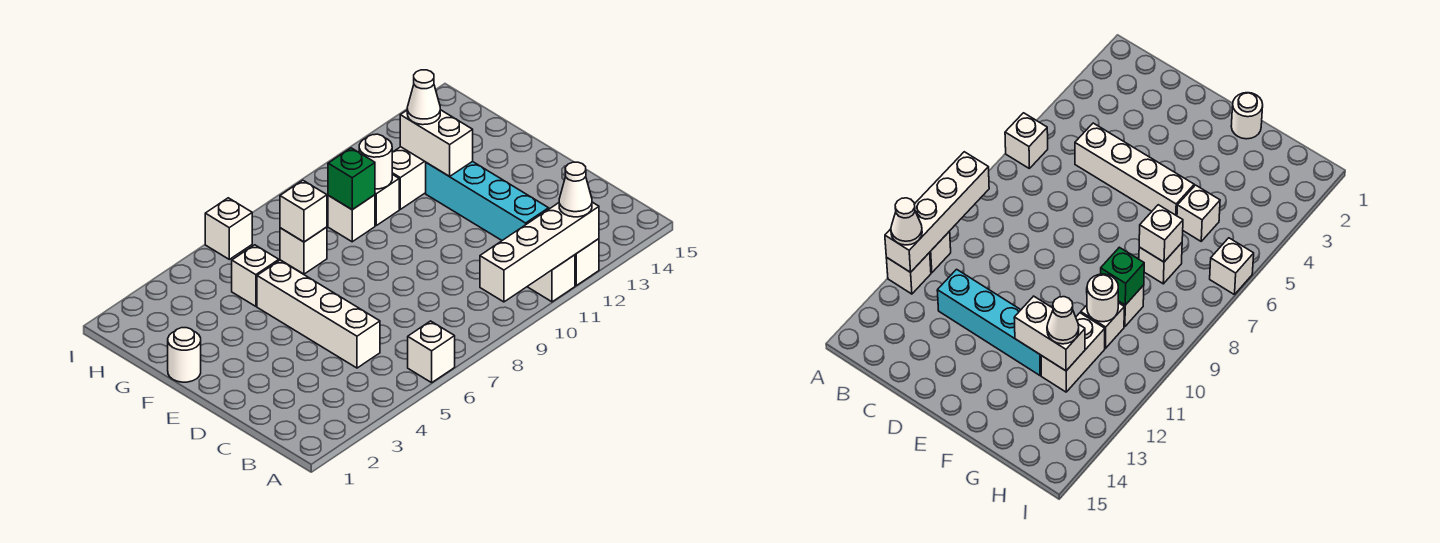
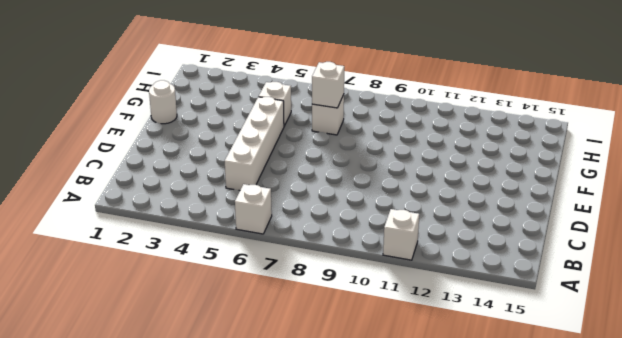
none -> white brick A12 level 1
none -> cyan brick C12:F12 level 1
none -> white brick G9 level 1

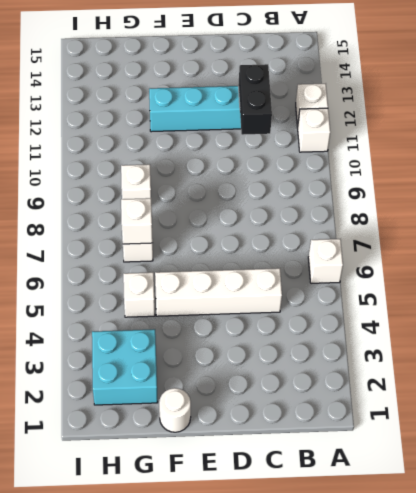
black brick C11:C12 level 2 -> none
cyan brick G2:H3 level 1 -> none
none -> white brick G10 level 1
none -> white brick G11:G12 level 1
none -> white brick I6 level 1

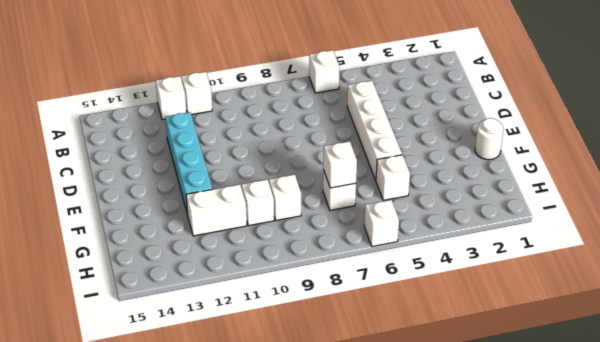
none -> white brick A9:A12 level 2
none -> white brick F12:G12 level 2
none -> green brick G9 level 2

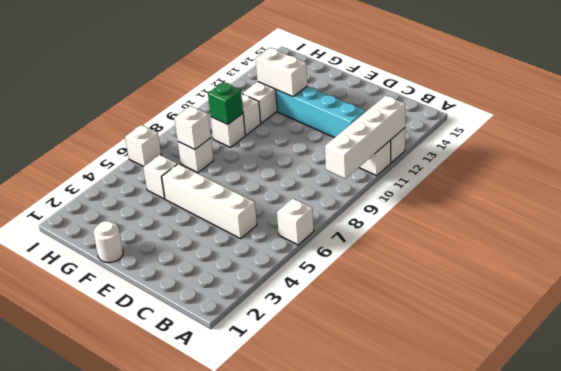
none -> white round brick G10 level 2
none -> white cone A12 level 3
none -> white cone G12 level 3

